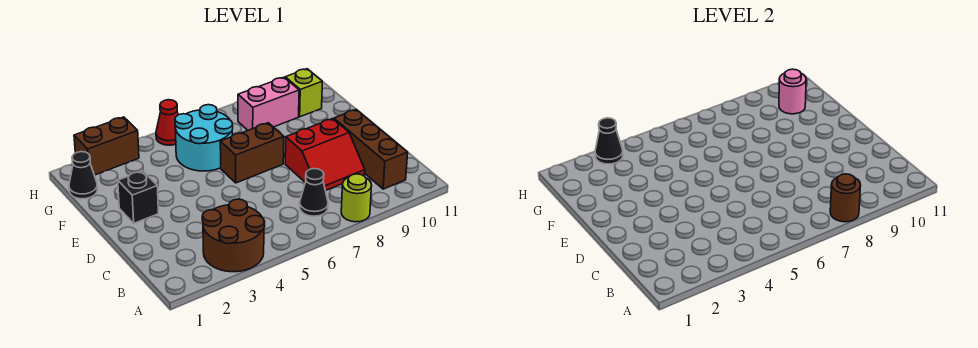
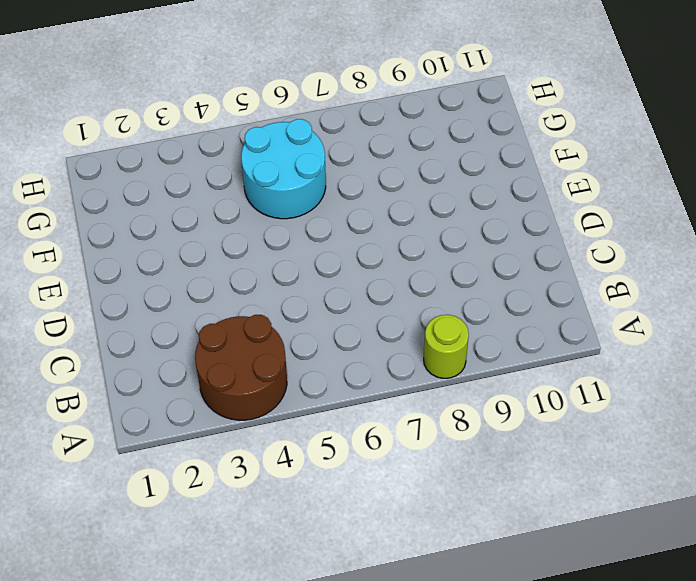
none -> black cone B7 level 1
none -> brown brick B10:D10 level 1
none -> red slope C8:D9 level 1 top D

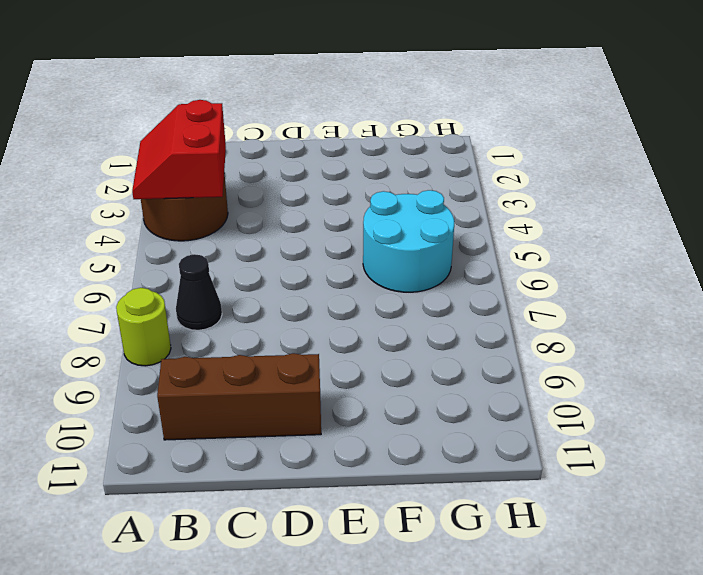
red slope A3:B4 level 2 top B -> red slope C8:D9 level 1 top D
none -> black brick E2 level 1
none -> brown brick E6:E7 level 1
none -> black cone G1 level 1

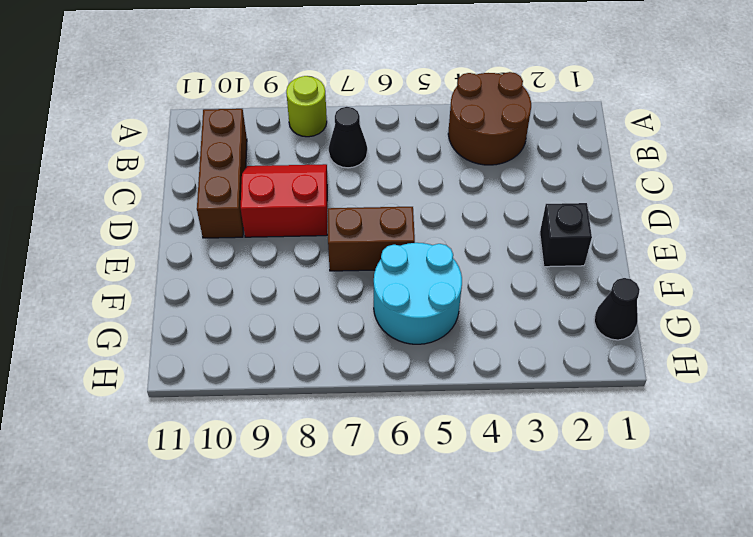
none -> pink brick G8:G9 level 1
none -> lime brick G10 level 1
none -> brown brick H2:H3 level 1

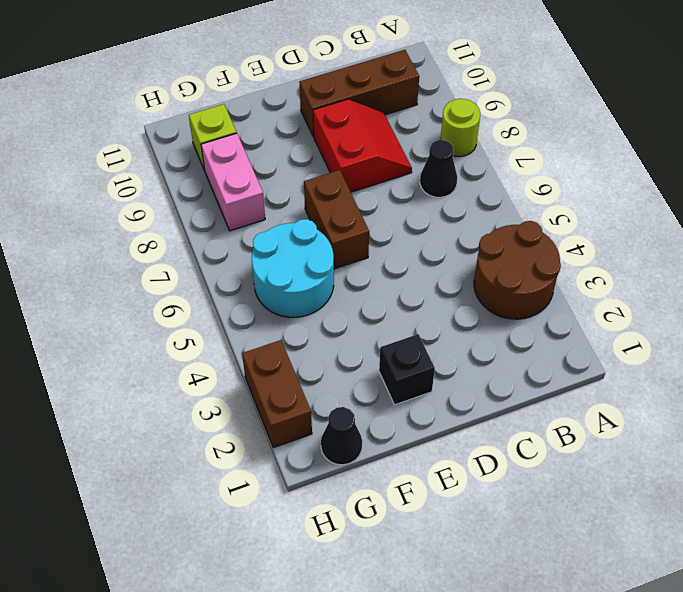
none -> red cone H5 level 1
none -> brown round brick A8 level 2
none -> pink round brick G10 level 2

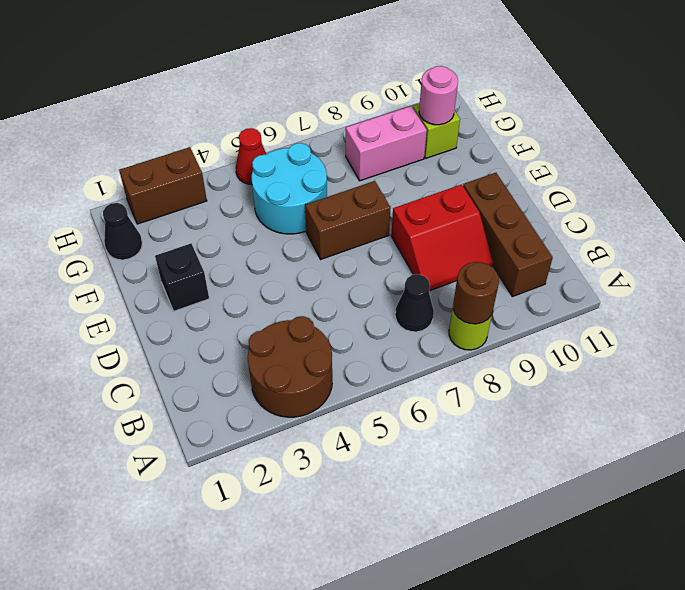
none -> black cone H3 level 2

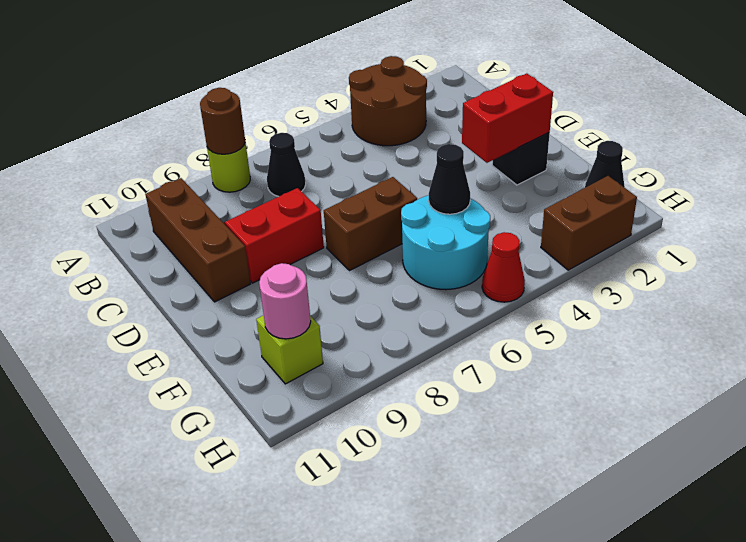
red brick E2:E3 level 2 -> none
black cone F5 level 2 -> black cone H3 level 2
none -> pink brick G8:G9 level 1

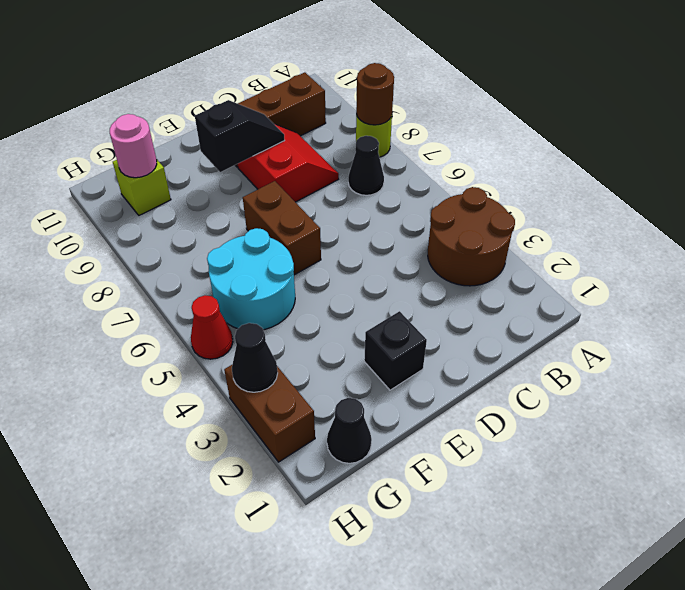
black slope D9:E9 level 2 top E -> none
none -> pink brick G8:G9 level 1

